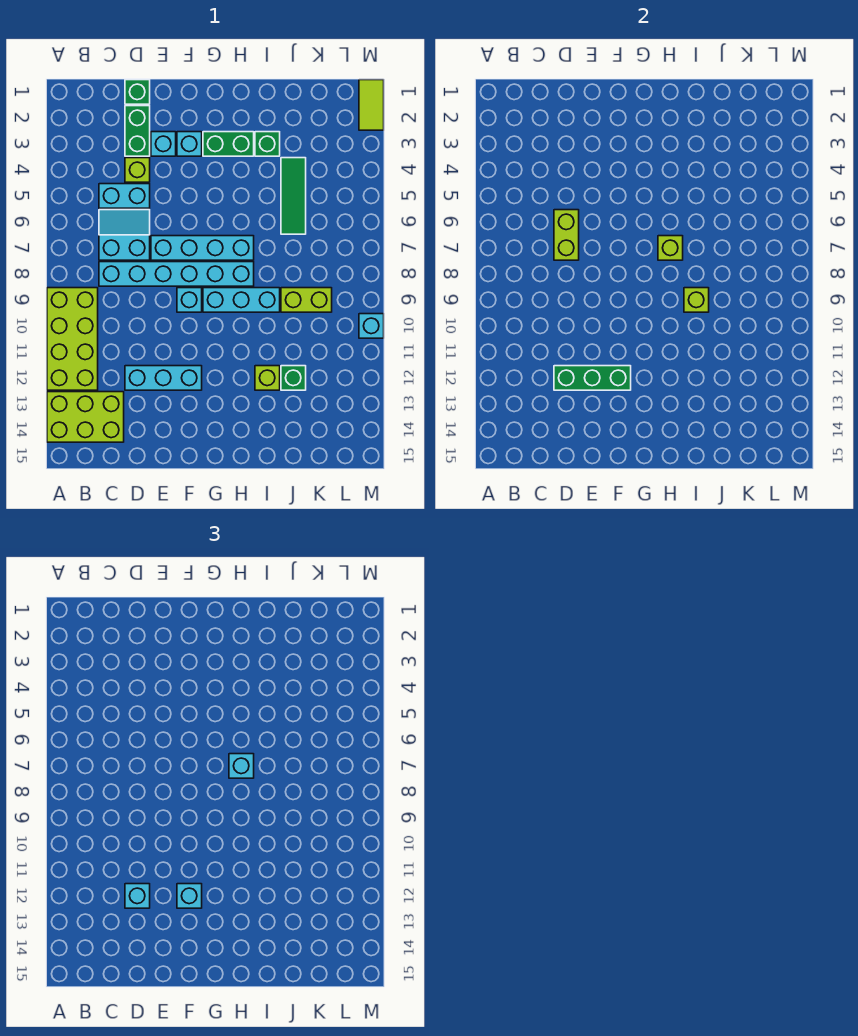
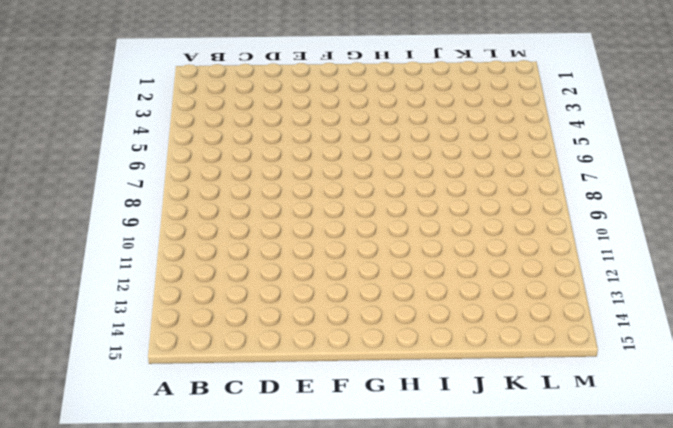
none -> lime brick A9:B12 level 1
none -> lime brick A13:C14 level 1
none -> cyan brick C5:D5 level 1

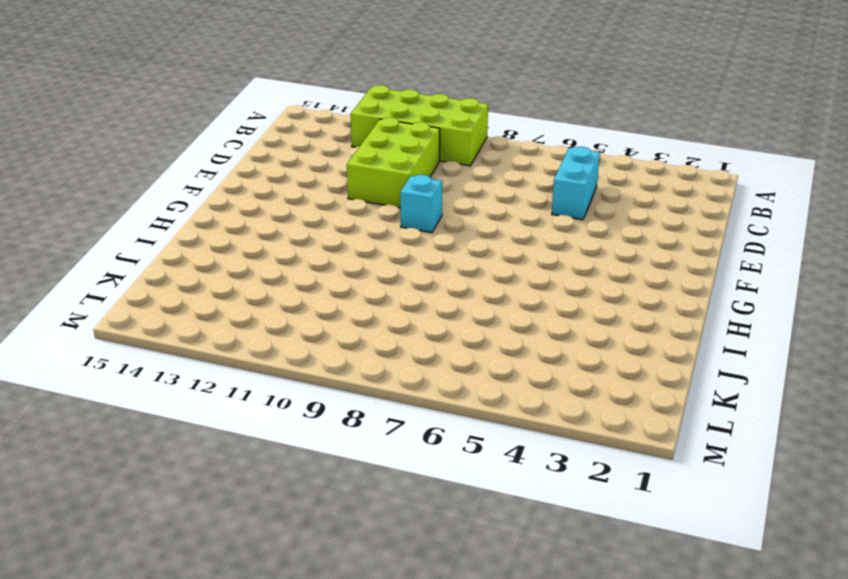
lime brick C10:E11 level 1 -> lime brick A13:C14 level 1
none -> cyan slope C6:D7 level 1 top 7
none -> cyan brick C8:H8 level 1
none -> green brick D1 level 1

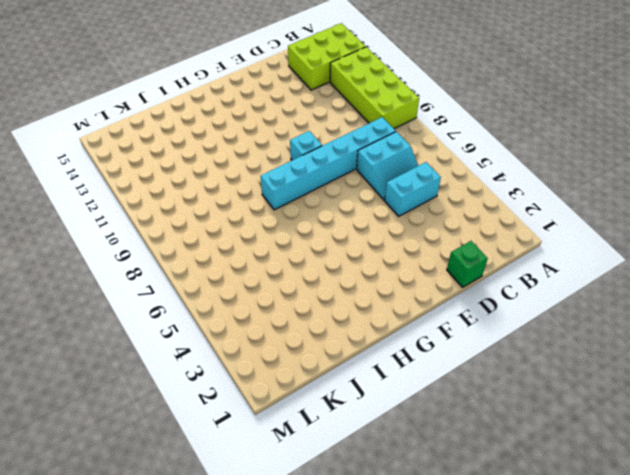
none -> green brick D2:D3 level 1
none -> lime brick D4 level 1
none -> cyan brick D12:F12 level 1

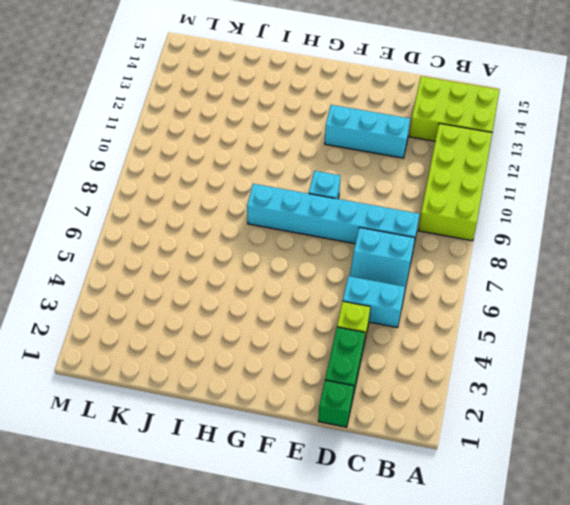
none -> cyan brick E3 level 1
none -> cyan brick E7:H7 level 1
none -> cyan brick F3 level 1

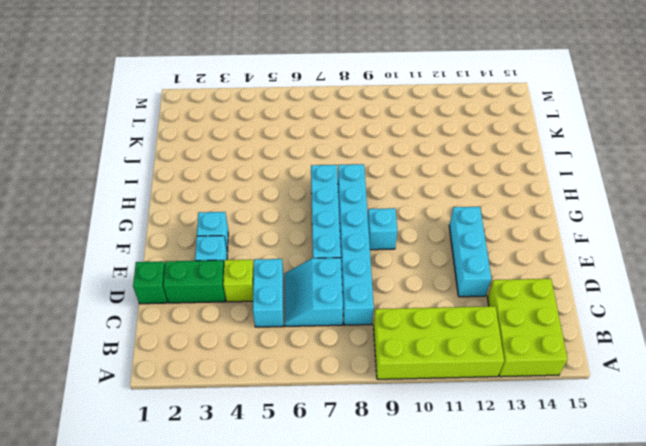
none -> green brick G3:H3 level 1
none -> cyan brick G9:I9 level 1
none -> green brick I3 level 1

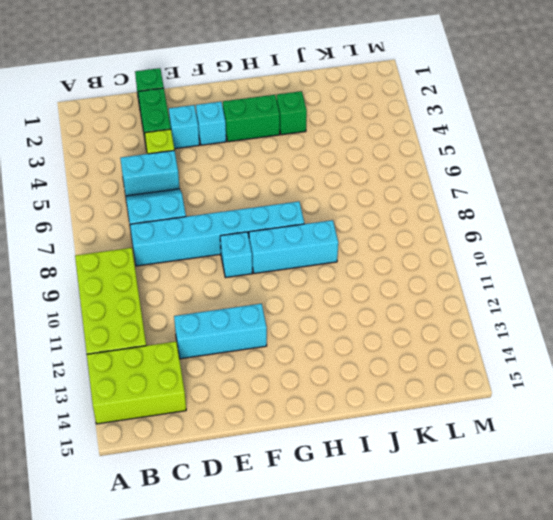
none -> cyan brick E7:H7 level 1
none -> lime brick I12 level 1
none -> green tile J4:J6 level 1

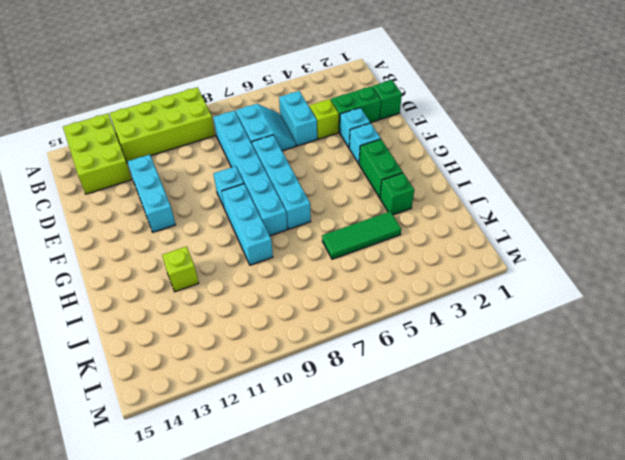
none -> lime brick J9:K9 level 1
none -> green brick J12 level 1
none -> lime tile M1:M2 level 1

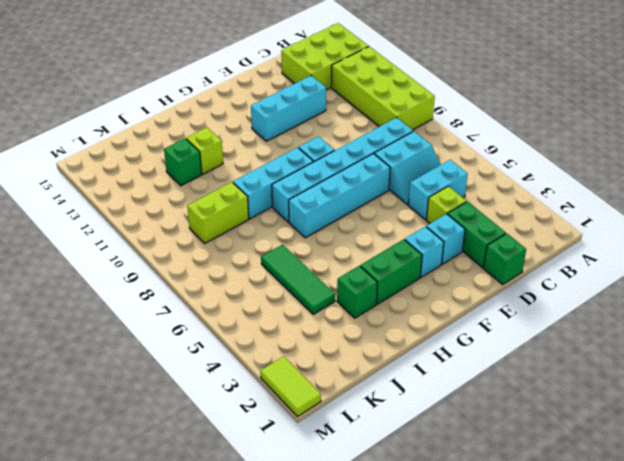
none -> cyan brick M10 level 1
none -> lime brick D6:D7 level 2
none -> green brick D12:F12 level 2

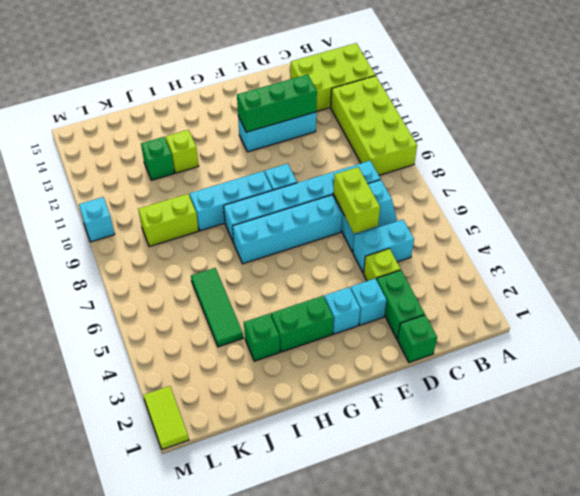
none -> lime brick H7 level 2
none -> lime brick I9 level 2
none -> cyan brick D12 level 3

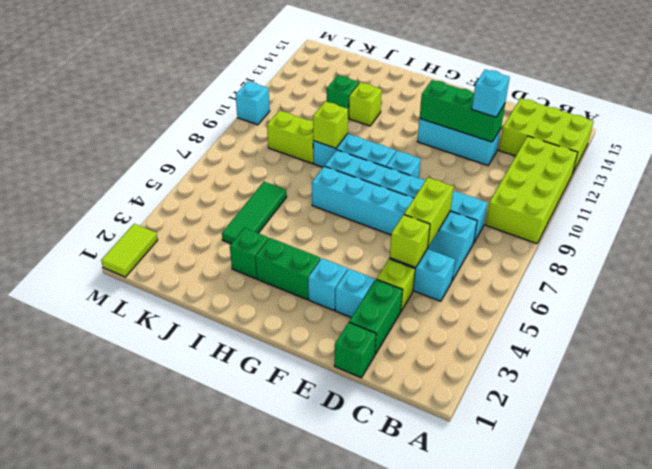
lime brick D5 level 2 -> lime brick H7 level 2
none -> cyan brick F12 level 3
none -> cyan brick H7 level 3

